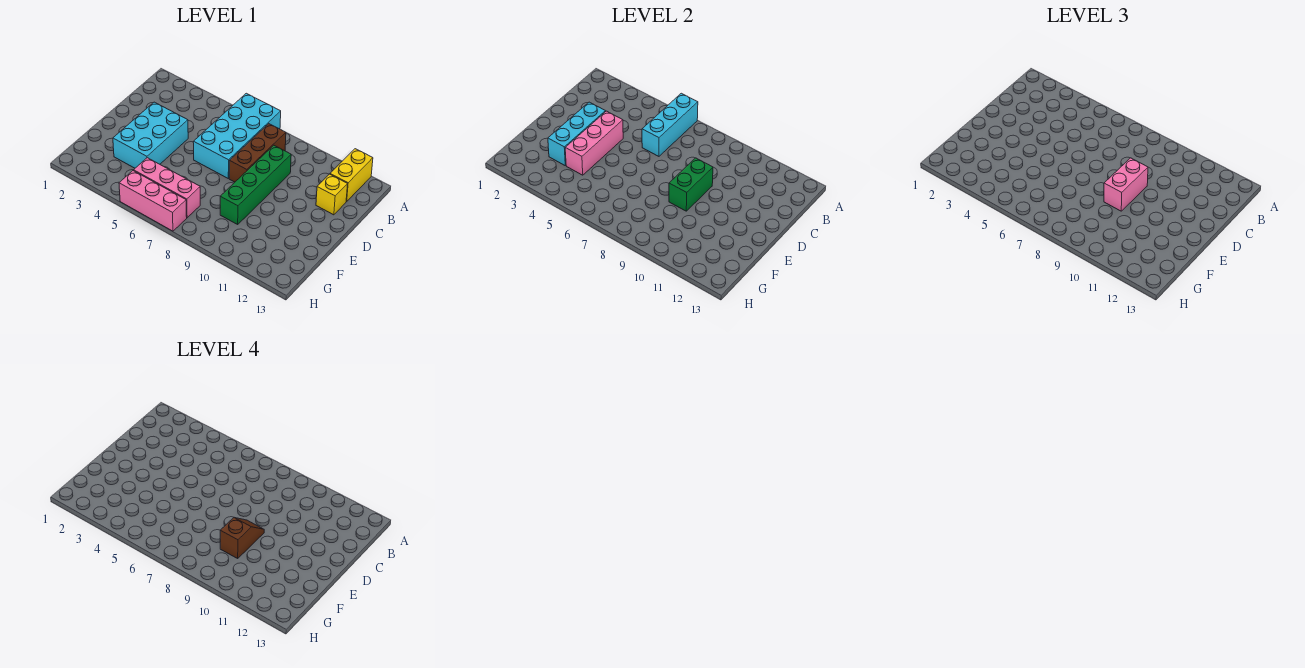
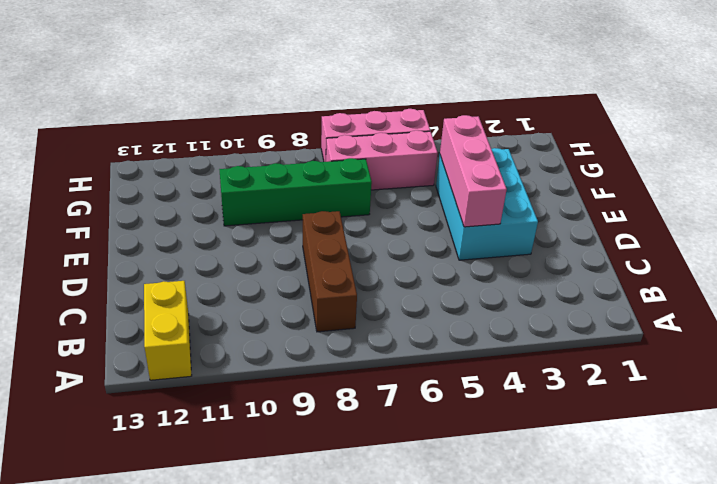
green brick F7:F10 level 1 -> green brick C9:F9 level 1
none -> cyan brick A6:D7 level 1
none -> yellow brick C12 level 1
none -> cyan brick A6:C6 level 2

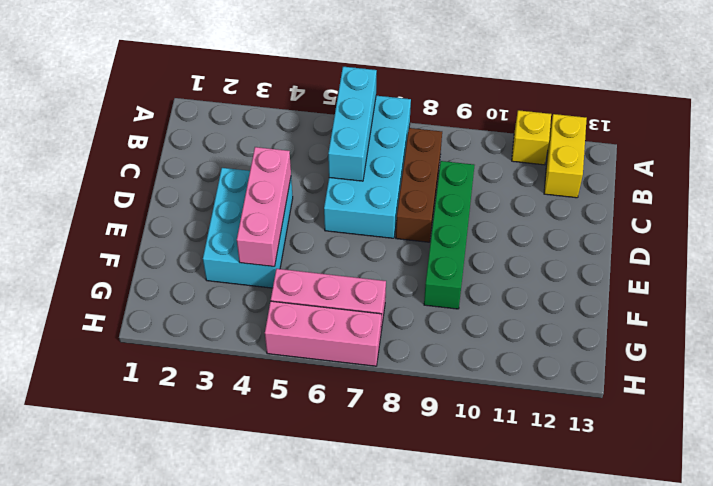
yellow brick A11 level 1 -> yellow brick C12 level 1
none -> cyan brick D3:F3 level 2
none -> green brick D9:E9 level 2
none -> pink brick D9:E9 level 3

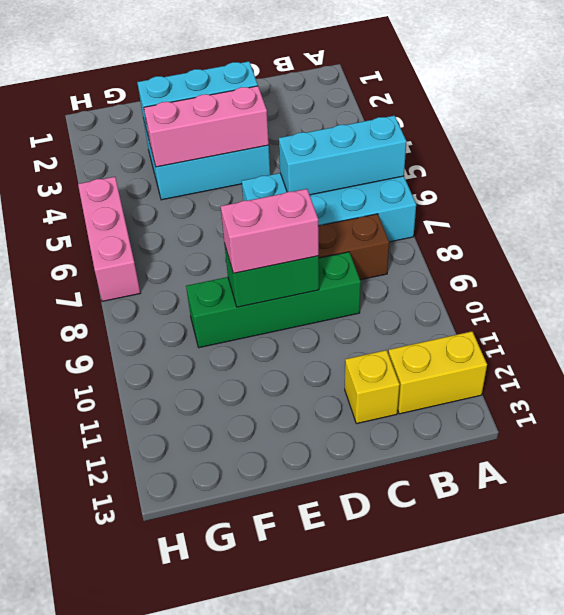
none -> pink brick G5:G7 level 1
none -> brown slope E9:F9 level 4 top F

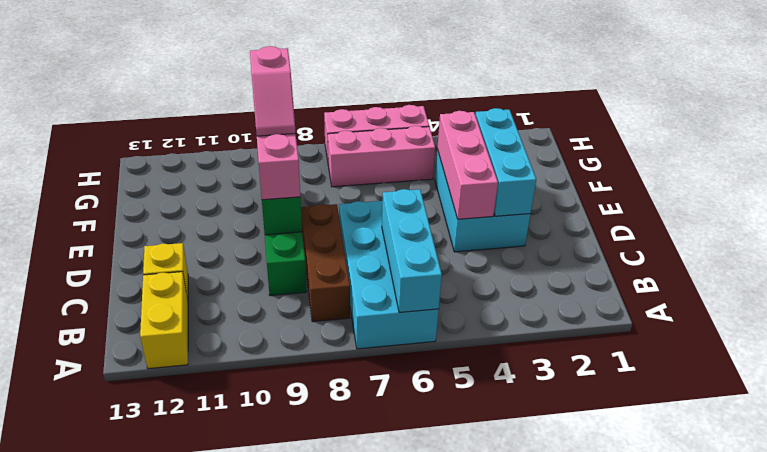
pink slope E9:F9 level 4 top F -> brown slope E9:F9 level 4 top F

